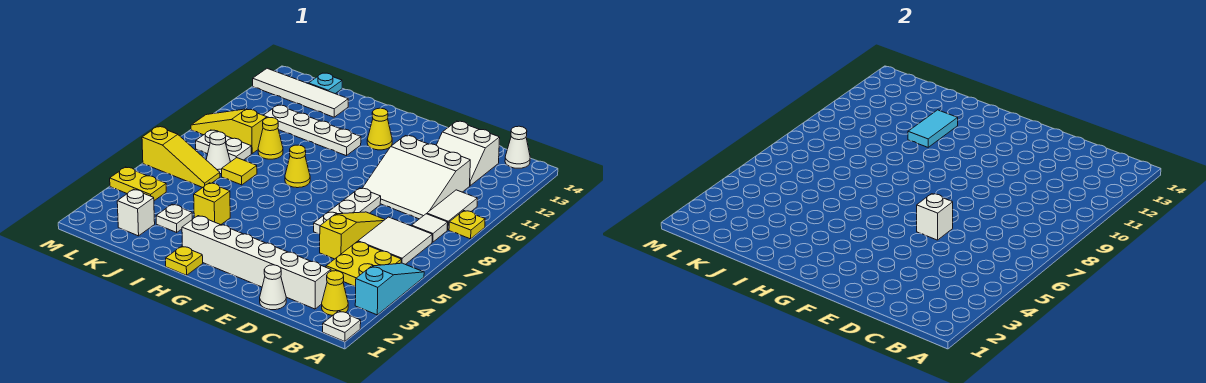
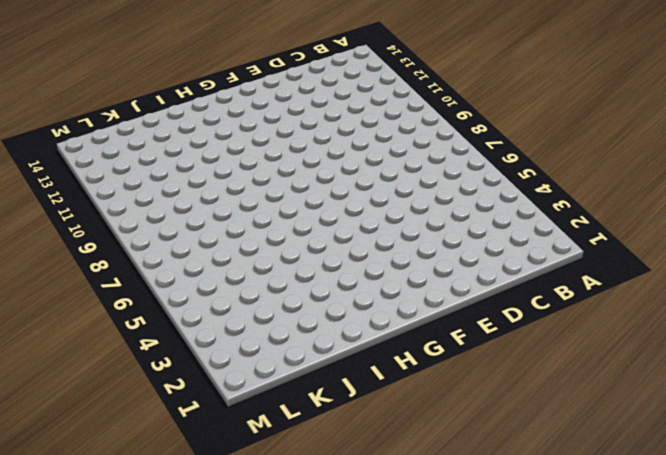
none -> white plate A1 level 1
none -> cyan slope A3:A5 level 1 top 3
none -> yellow plate A9 level 1
none -> yellow cone B2 level 1

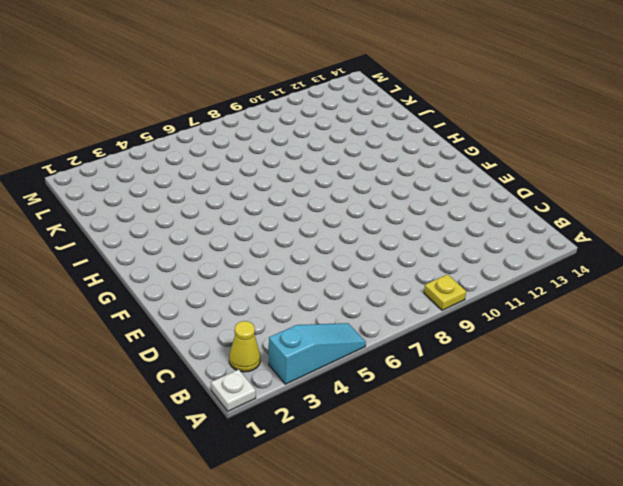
none -> yellow plate B4:C5 level 1
none -> white tile B6:C7 level 1
none -> white tile B8 level 1
none -> white tile B9:B10 level 1

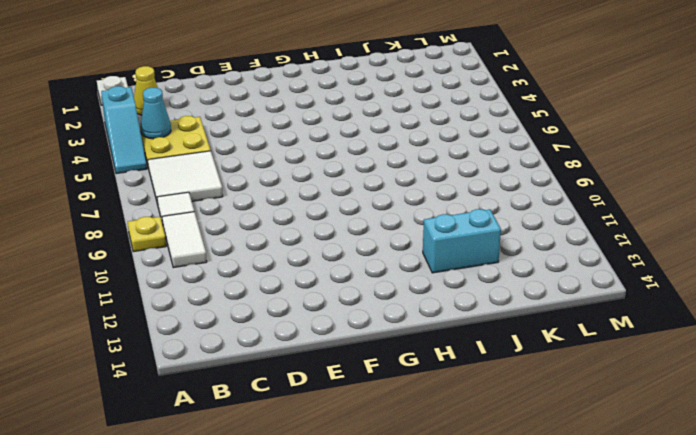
cyan cone B4 level 2 -> none
cyan brick I12:J12 level 1 -> none
none -> white cone B14 level 1
none -> white brick C2:H2 level 1
none -> white slope C9:E11 level 1 top 11
none -> white slope C12:D13 level 1 top 13

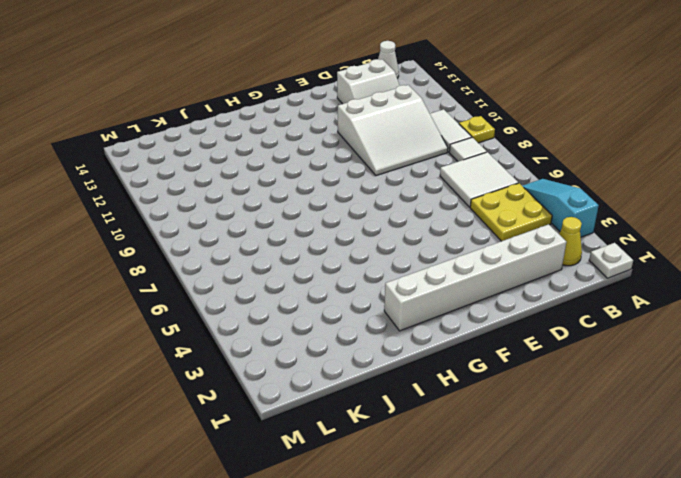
none -> white cone D1 level 1
none -> yellow slope D5:D7 level 1 top 5
none -> white plate E6:E8 level 1
none -> yellow cone G12 level 1

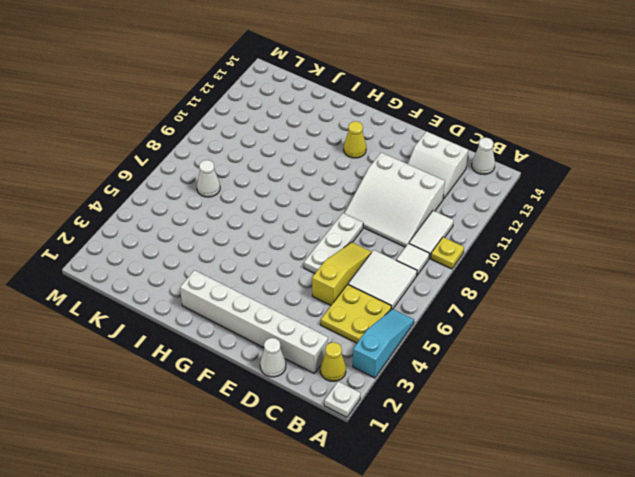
none -> yellow plate H1 level 1
none -> yellow cone H8 level 1
none -> white plate H11:K11 level 1
none -> yellow brick I4 level 1

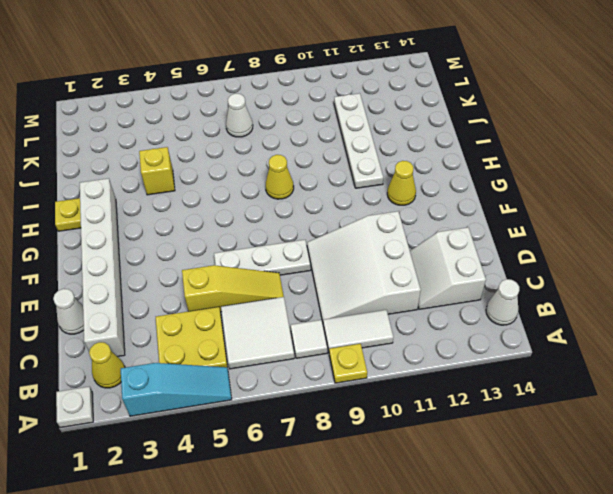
none -> white plate J3 level 1
none -> yellow tile J7 level 1
none -> yellow cone J9 level 1
none -> white tile J13:M13 level 1

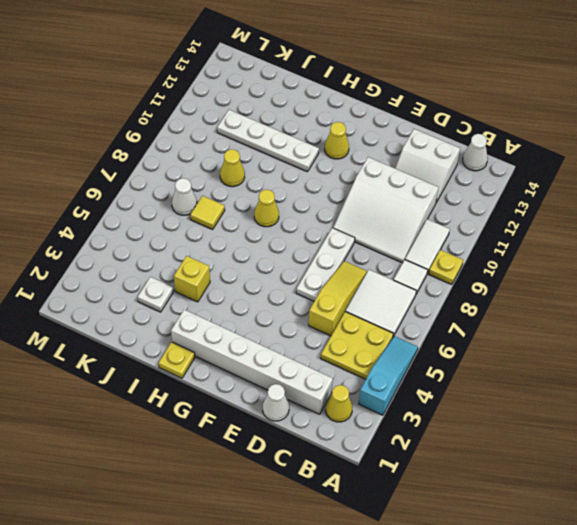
none -> white plate A1 level 1
none -> white tile J13:M13 level 1
none -> white brick K2 level 1
none -> yellow slope K6:M6 level 1 top M

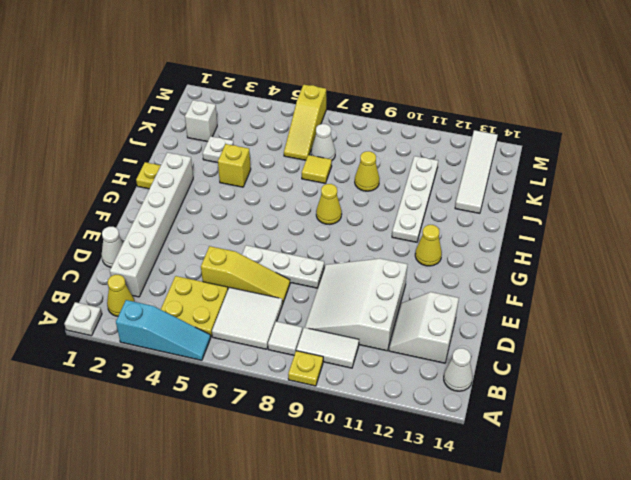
none -> white plate K8:L8 level 1
none -> yellow slope K9:M9 level 1 top K
none -> cyan plate K14 level 1
none -> yellow plate L4:M4 level 1

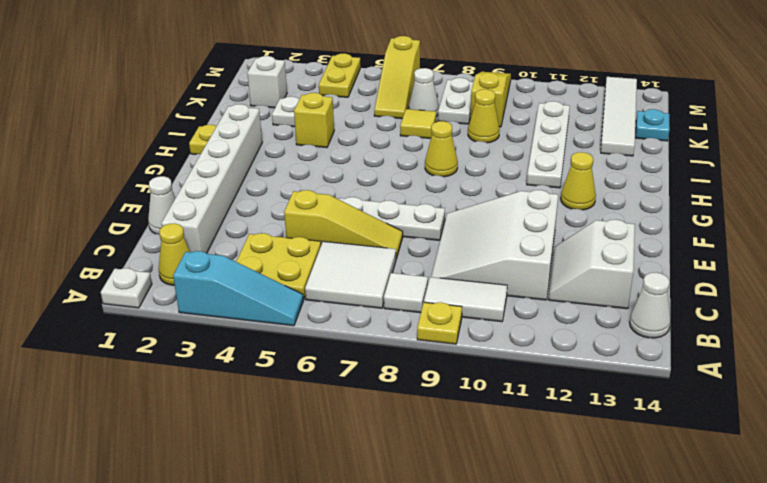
none -> white brick E6 level 2
none -> cyan tile I11:I12 level 2

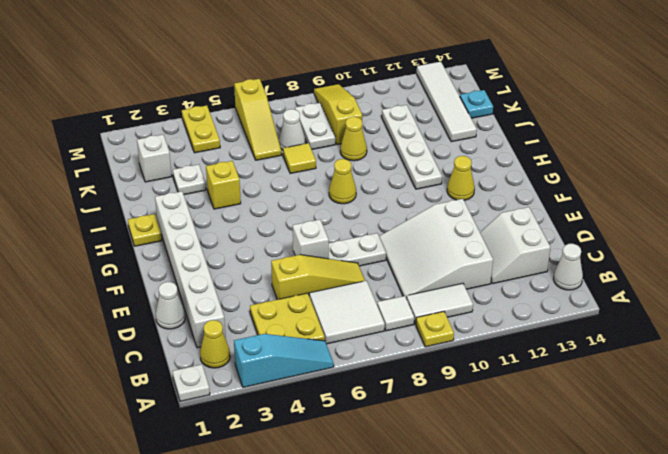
none -> cyan tile I11:I12 level 2

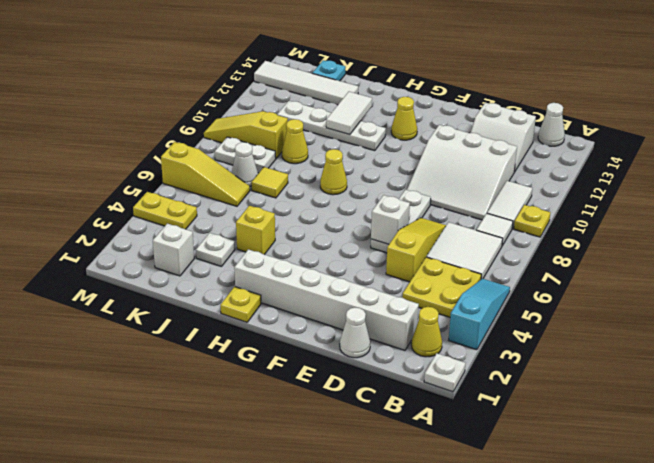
white tile I11:I12 level 2 -> cyan tile I11:I12 level 2

